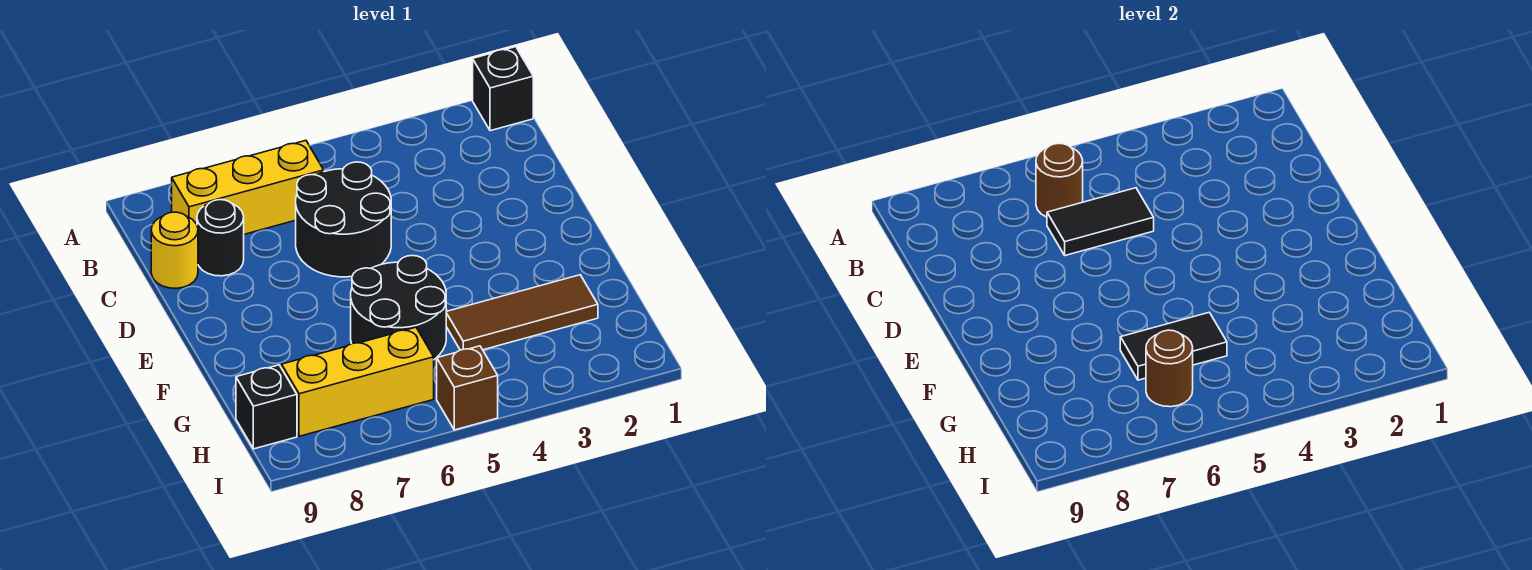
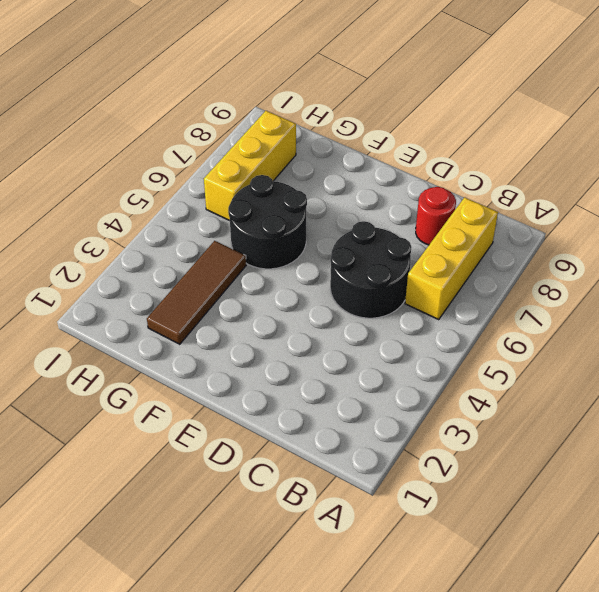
red round brick C8 level 1 -> black round brick C8 level 1
none -> black brick A1 level 1
none -> yellow round brick C9 level 1
none -> black brick H9 level 1

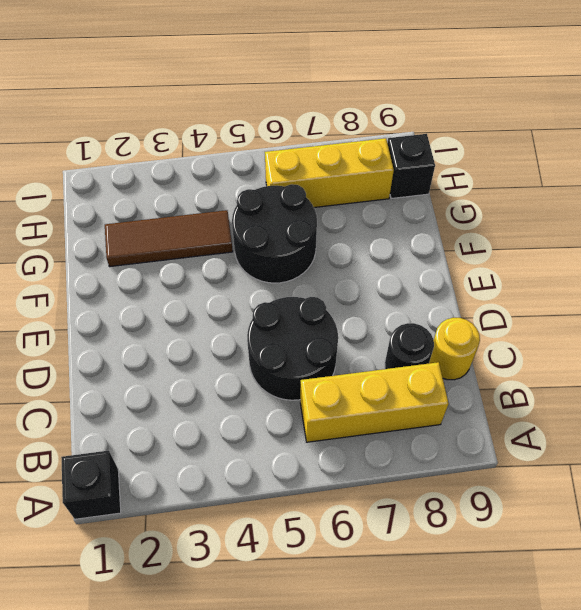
none -> brown brick I5 level 1
none -> brown round brick B6 level 2
none -> black tile C5:C6 level 2

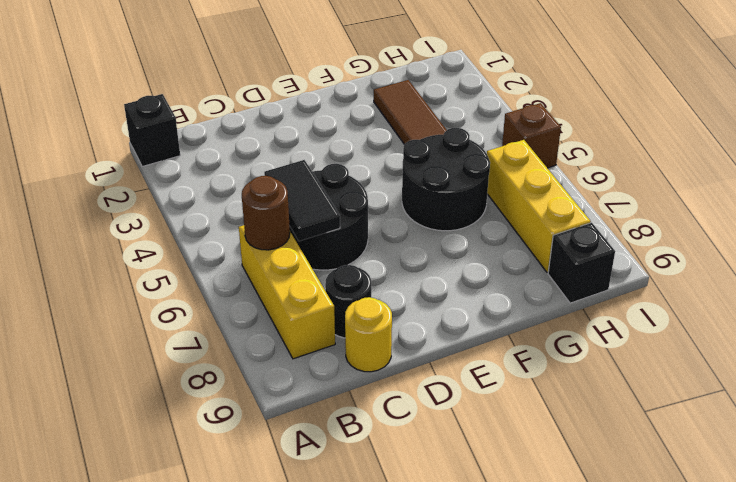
none -> black tile G5:G6 level 2
none -> brown round brick H6 level 2

